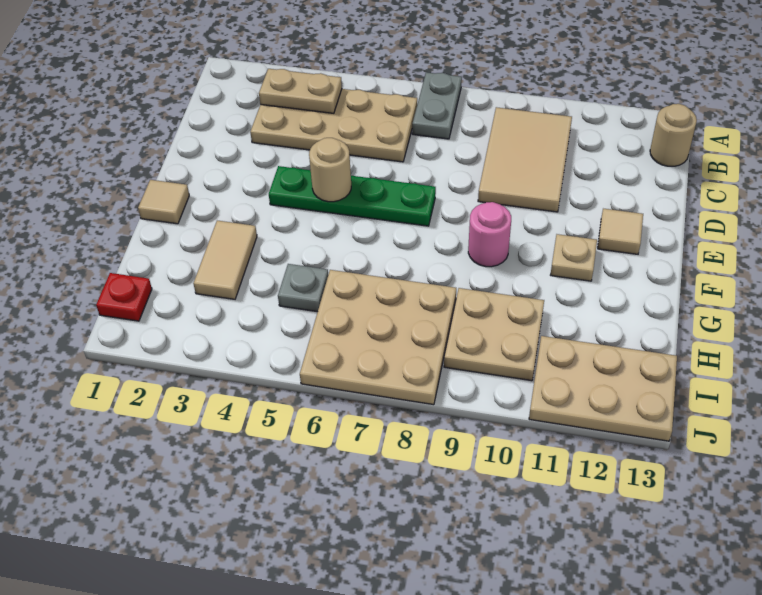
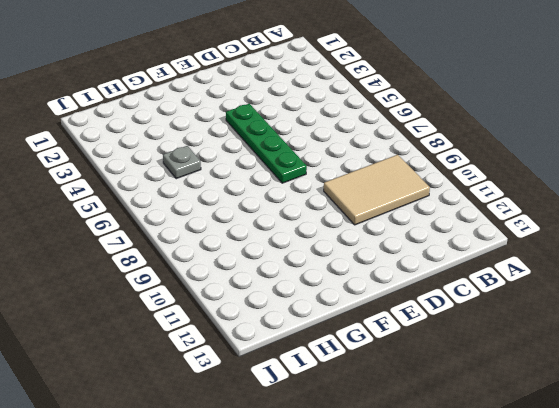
none -> grey plate A7:B7 level 1
none -> tan plate B3:C6 level 1
none -> tan round brick B13 level 1

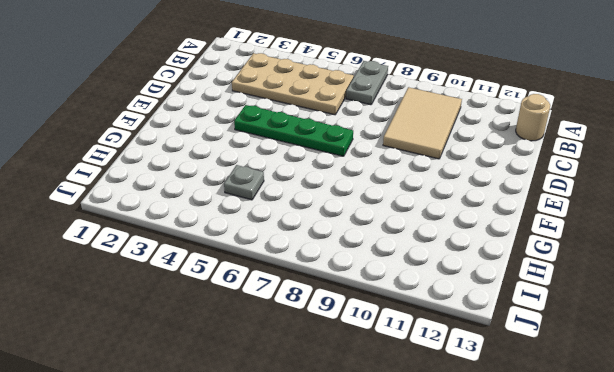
none -> tan tile E12 level 1
none -> tan tile F1 level 1
none -> pink round brick F9 level 1

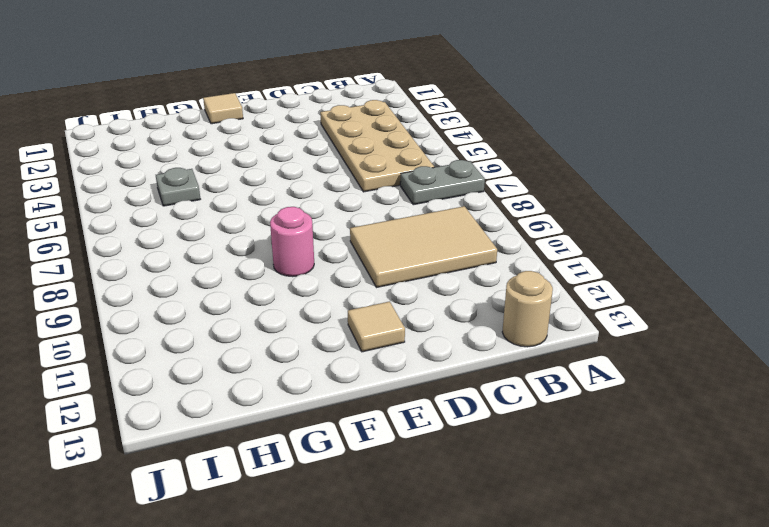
none -> green plate E4:E7 level 1
none -> tan plate F11 level 1
none -> tan tile G3:H3 level 1

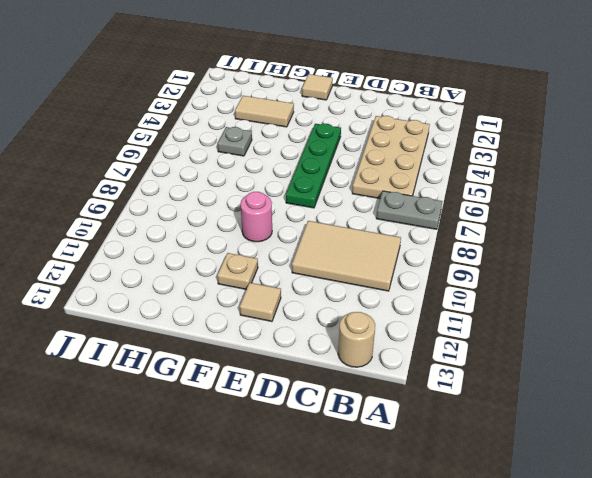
none -> tan plate H6:J8 level 1
none -> tan plate H9:I10 level 1
none -> red plate I1 level 1

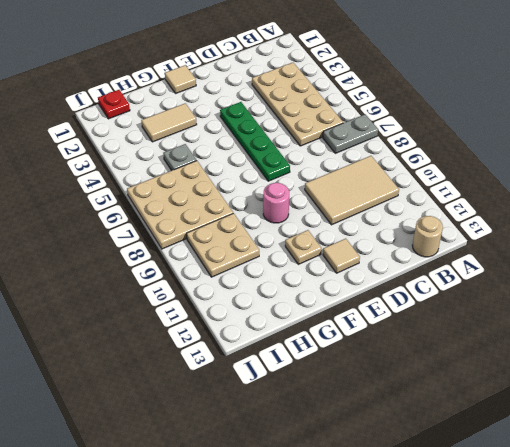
none -> tan plate I11:J13 level 1
none -> tan plate B3:B4 level 2
none -> tan round brick E5 level 2

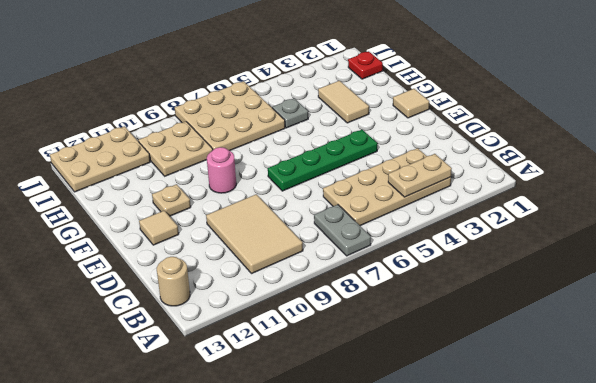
none -> tan round brick E5 level 2

